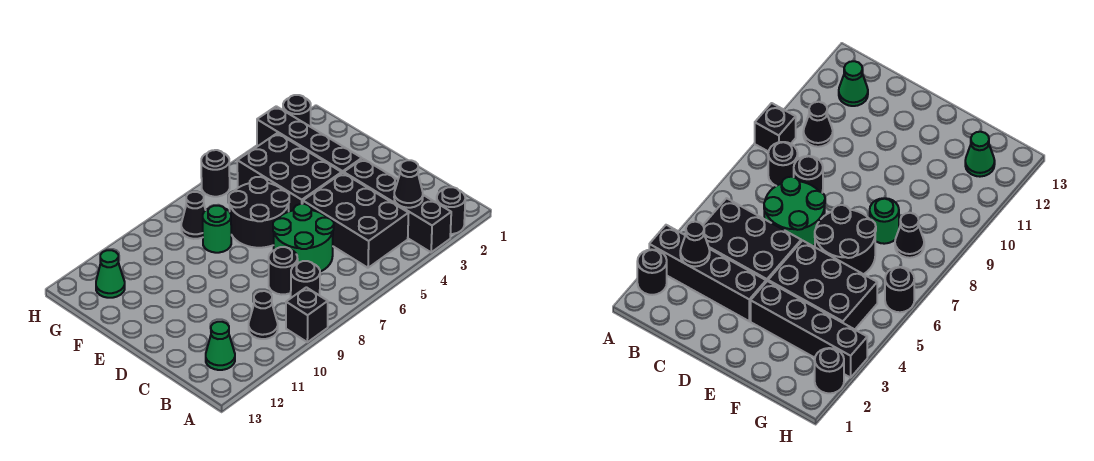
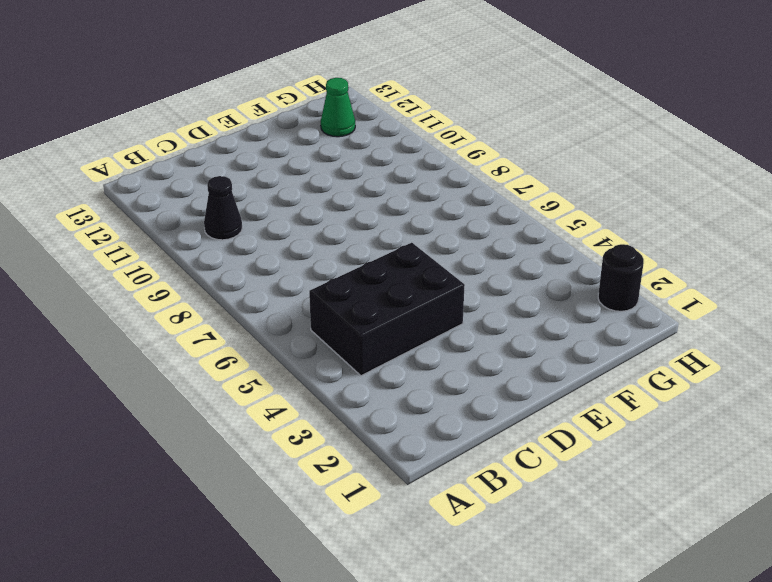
none -> black round brick A2 level 1
none -> black brick A3:D3 level 1
none -> black brick A9 level 1

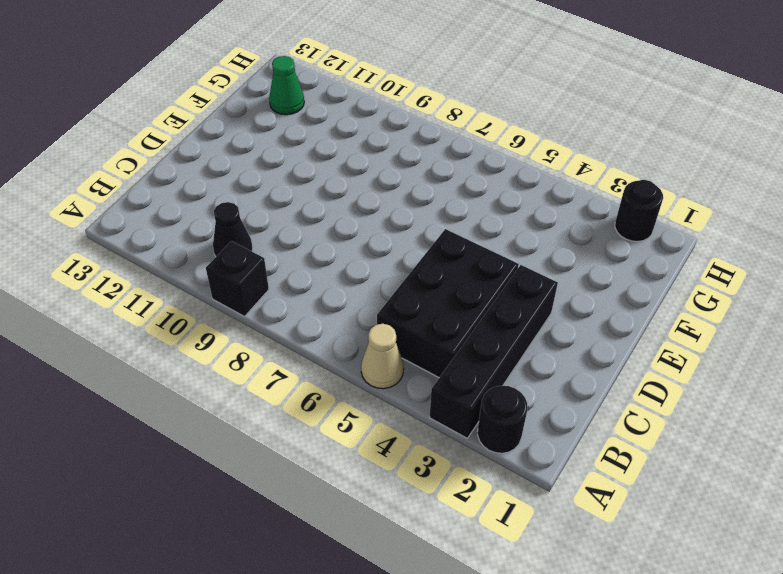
tan cone A5 level 1 -> none
none -> black round brick B8 level 1
none -> green cone B12 level 1
none -> green round brick C6:D7 level 1

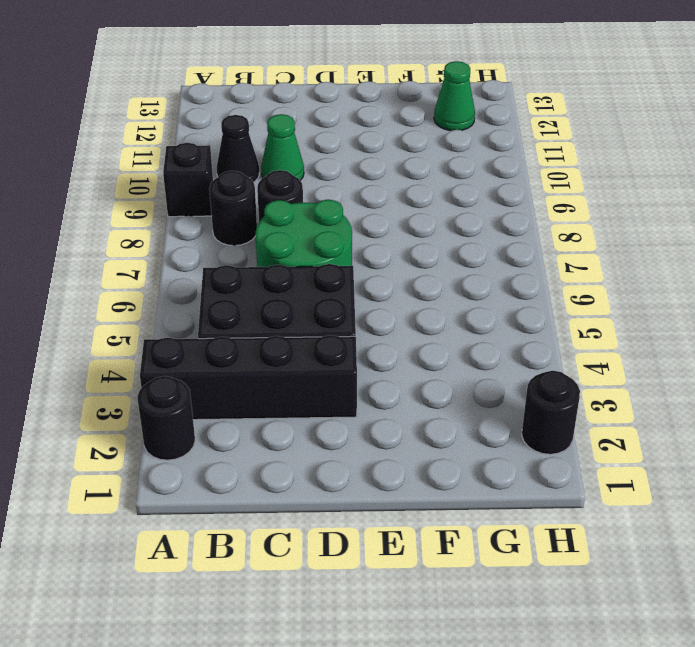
green cone C10 level 1 -> green cone B12 level 1
none -> black brick E3:H3 level 1
none -> black brick E4:G5 level 1
none -> black round brick E6:F7 level 1

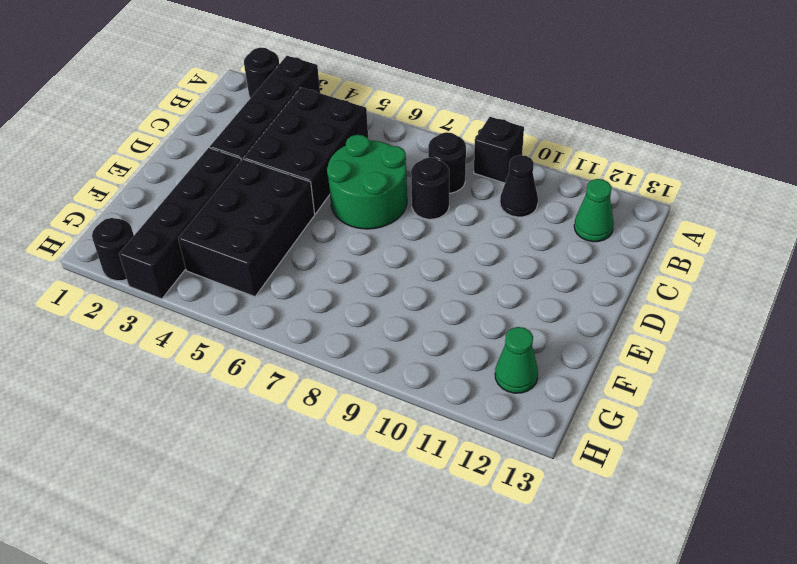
none -> black round brick E6:F7 level 1
none -> green round brick F8 level 1
none -> black cone G8 level 1

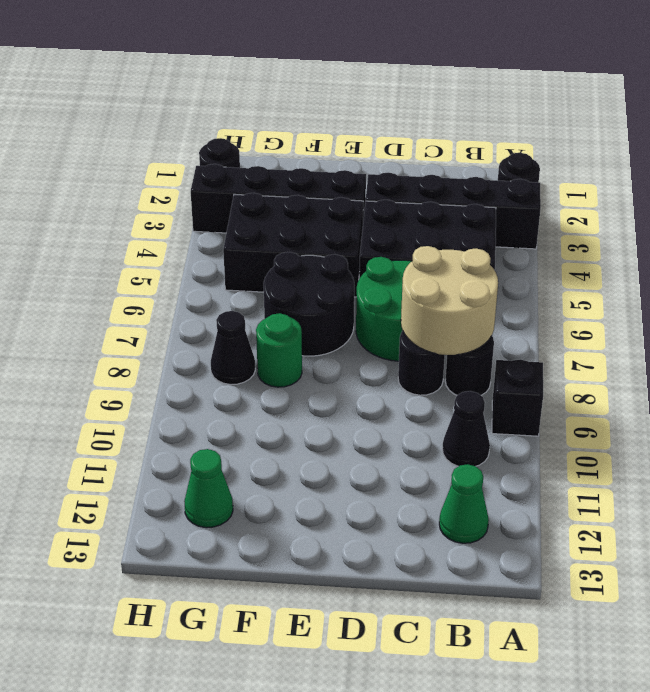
tan round brick B7:C8 level 2 -> none
none -> black round brick H6 level 1
none -> black cone B3 level 2

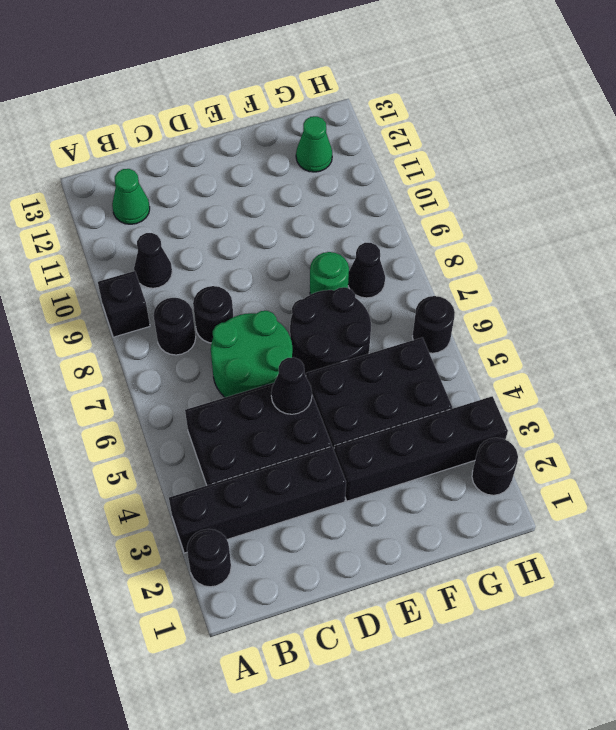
black cone D5 level 2 -> black cone B3 level 2

